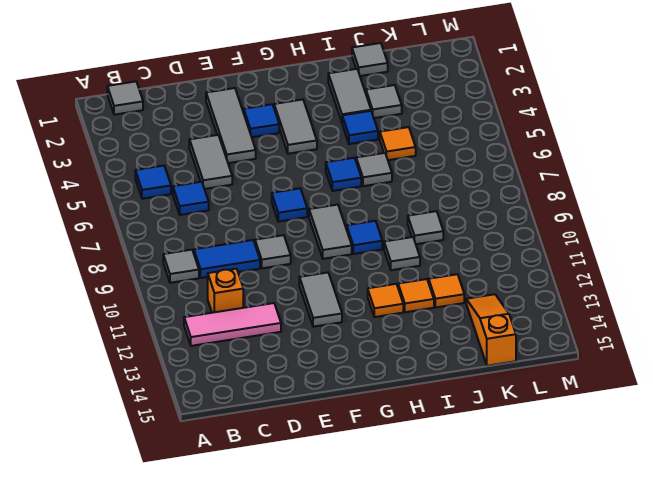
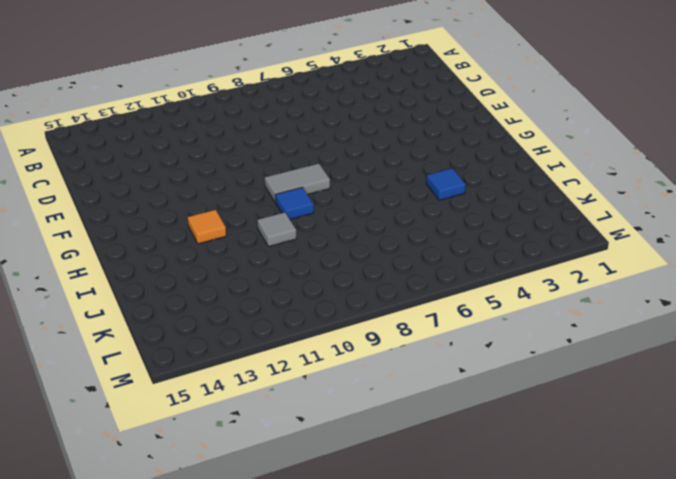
none -> grey tile B1 level 1
none -> blue tile B5 level 1
none -> grey tile B9 level 1

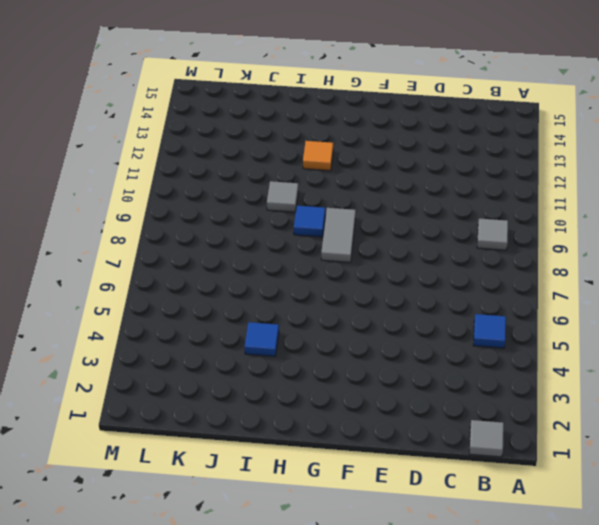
none -> pink tile B12:D12 level 1
none -> blue tile C6 level 1
none -> blue tile C9:D9 level 1

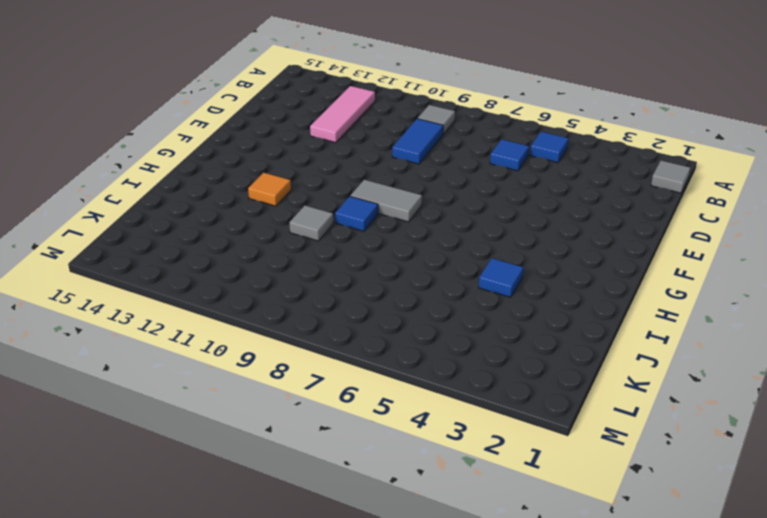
none -> orange brick C11 level 1
none -> grey tile D4:D5 level 1
none -> grey tile E2:E4 level 1

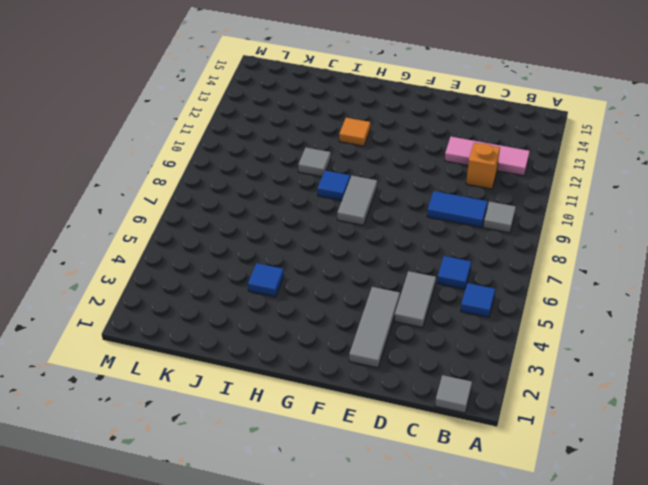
none -> grey tile E9 level 1
none -> blue tile F3 level 1
none -> blue tile F7 level 1

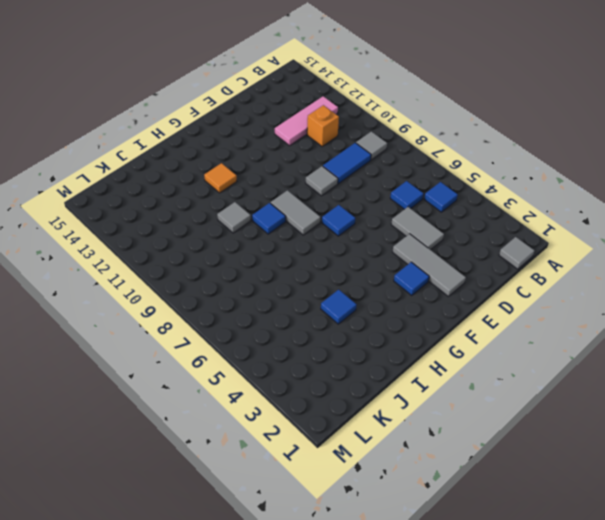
none -> grey tile F11:F12 level 1
none -> grey tile G3:G4 level 1
none -> blue tile H6 level 1

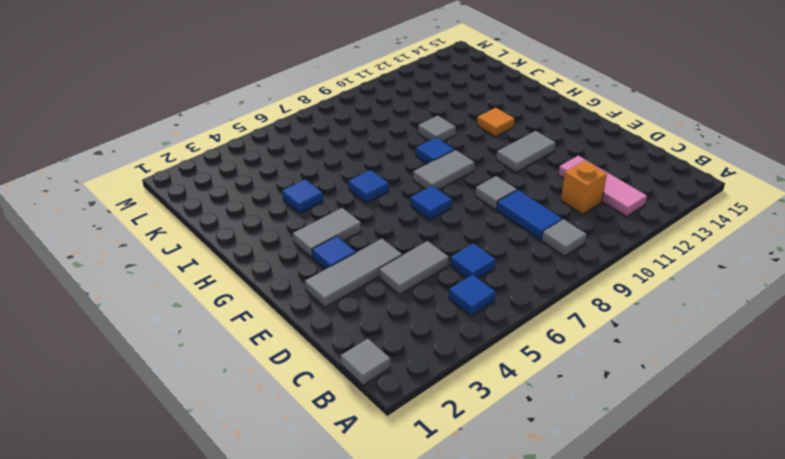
none -> grey tile I2:I3 level 1
none -> grey tile I6 level 1
none -> orange tile I12 level 1

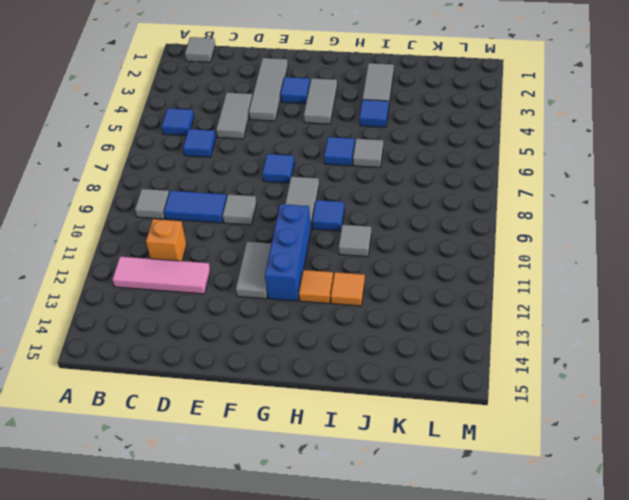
blue brick G10:G12 level 1 -> none
none -> grey tile J1 level 1
none -> grey tile J3 level 1
none -> orange tile J5 level 1

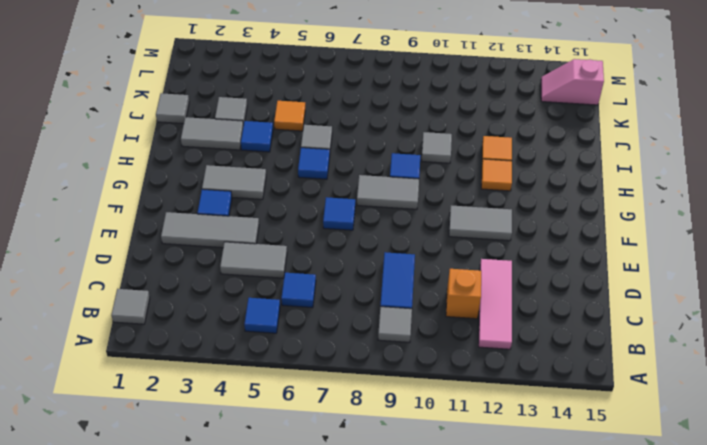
pink slope L14:L15 level 1 top 15 -> none
none -> grey tile E9 level 1
none -> grey tile J9 level 1
none -> orange tile J12 level 1

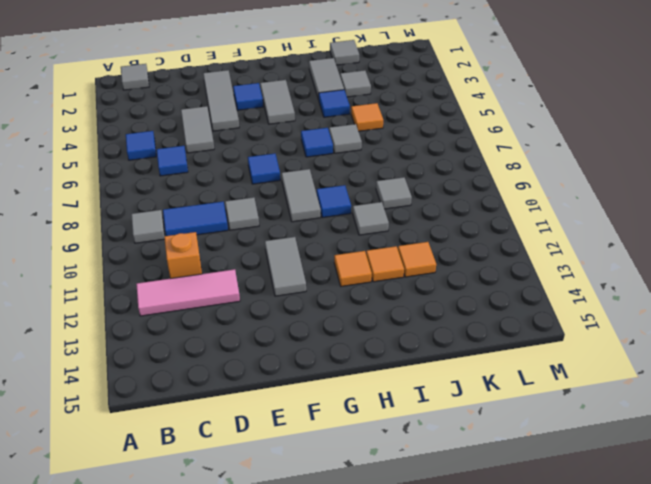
none -> orange slope K13:K15 level 1 top 15

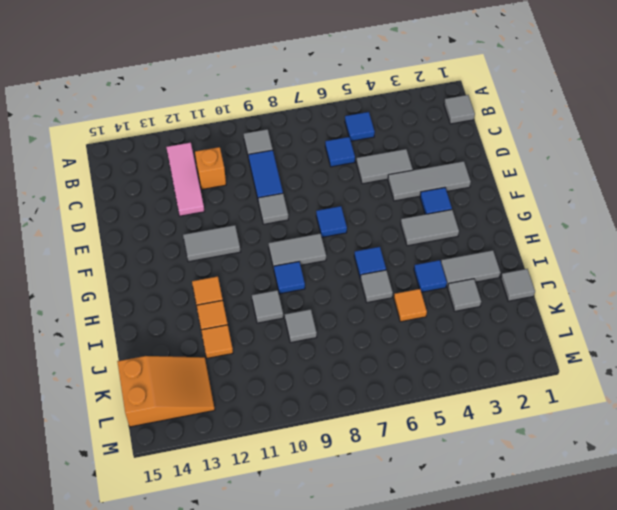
orange slope K13:L15 level 1 top 15 -> orange slope K13:K15 level 1 top 15

